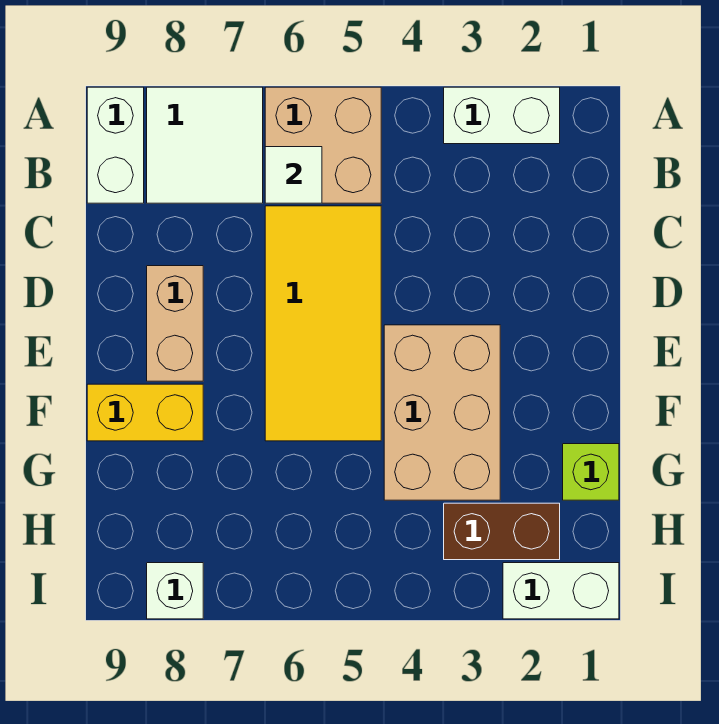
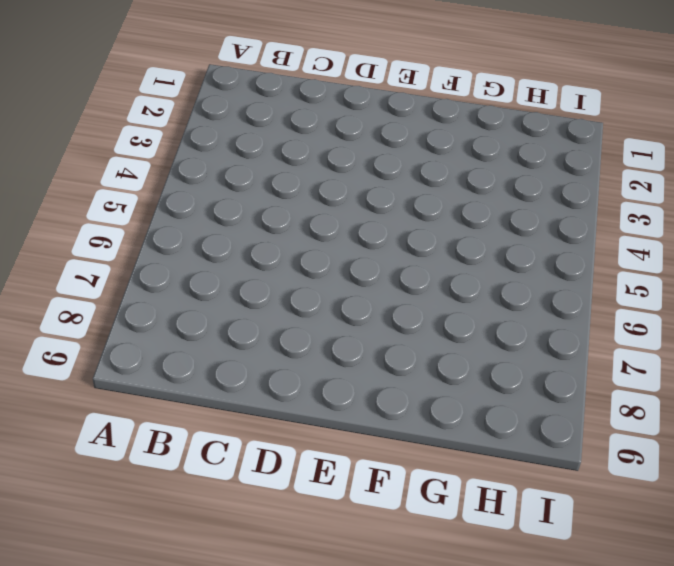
none -> white brick A2:A3 level 1
none -> tan brick A5:B6 level 1
none -> white tile A7:B8 level 1

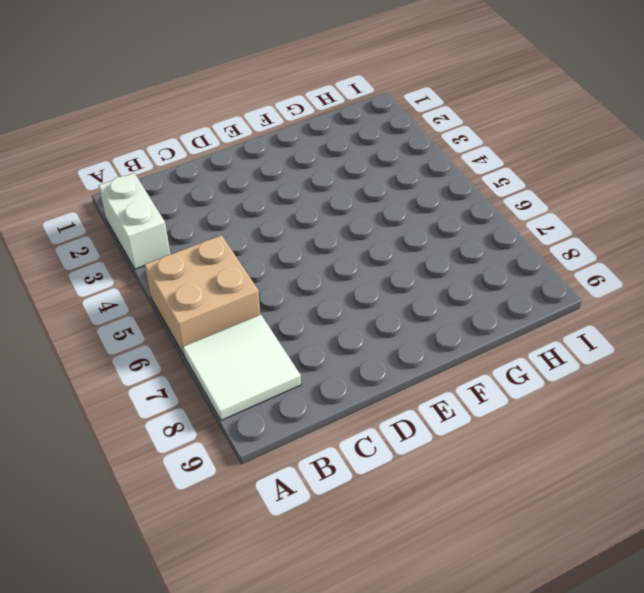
none -> white brick A9:B9 level 1
none -> yellow tile C5:F6 level 1
none -> tan brick D8:E8 level 1

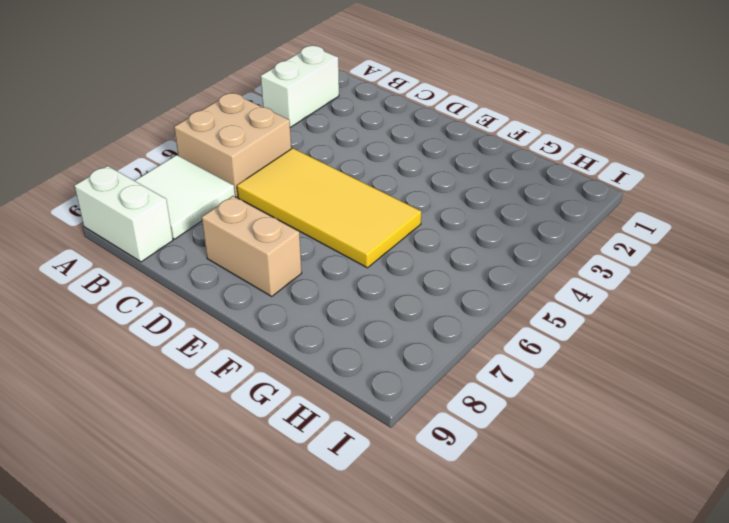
none -> tan brick E3:G4 level 1
none -> yellow brick F8:F9 level 1
none -> lime brick G1 level 1

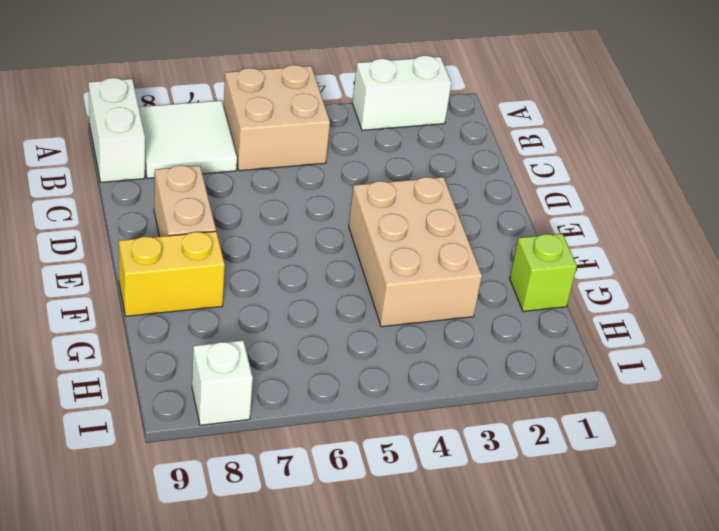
none -> yellow tile C5:F6 level 1
none -> brown brick H2:H3 level 1
none -> white brick I1:I2 level 1

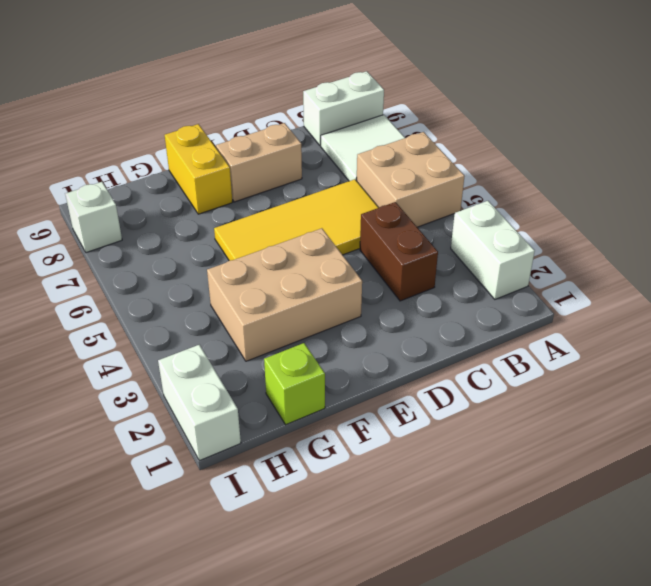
brown brick C3:C4 level 1 -> brown brick H2:H3 level 1
none -> white tile B6 level 2

